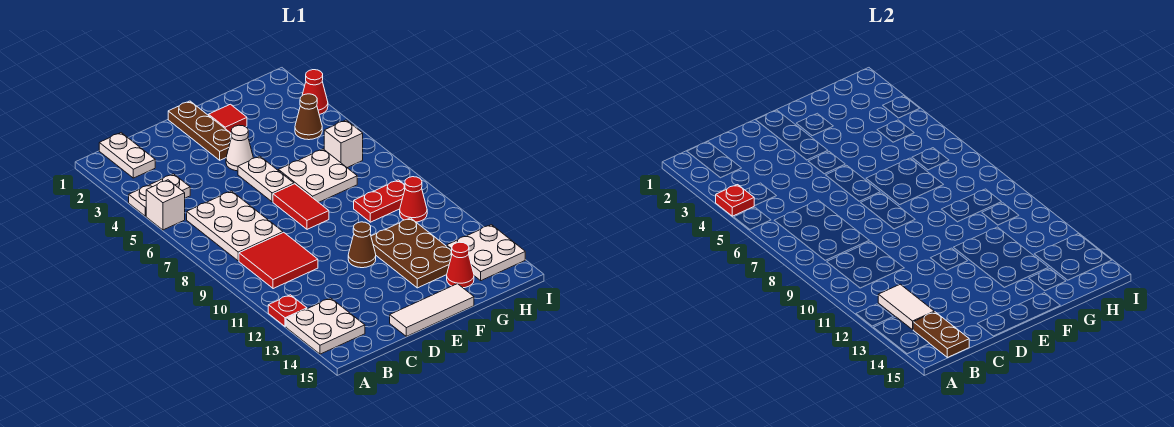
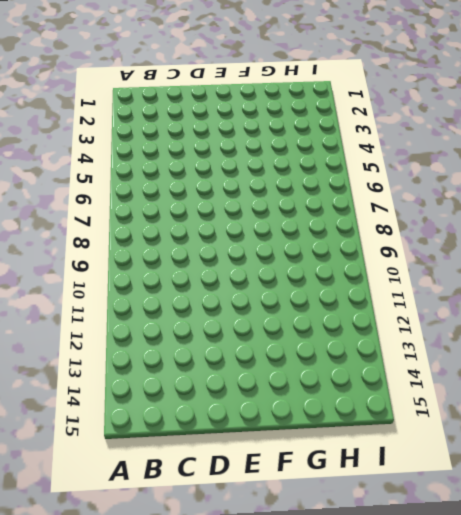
none -> white plate A4:B4 level 1
none -> white brick A5 level 1
none -> red plate A12 level 1

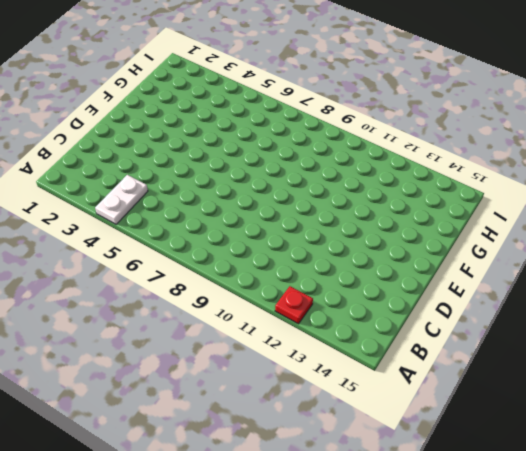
none -> white brick A5 level 1
none -> white plate A13:B14 level 1
none -> white plate B1:B2 level 1

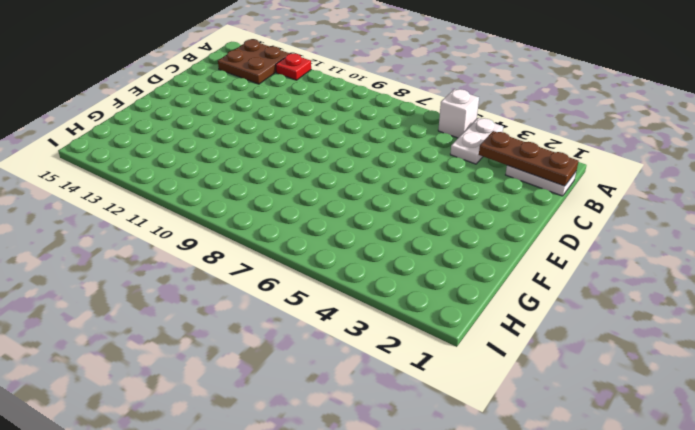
brown plate A13:B14 level 1 -> white plate A13:B14 level 1
brown plate B1:B3 level 2 -> brown plate E1:E3 level 1
none -> white plate B6:C8 level 1
none -> red tile B9:C10 level 1
none -> white tile D15:F15 level 1

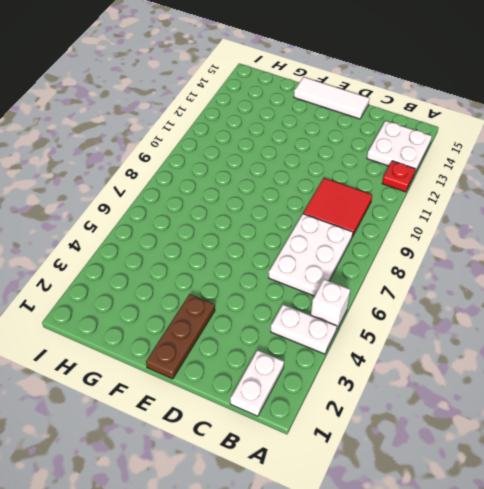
none -> white cone E4 level 1
none -> white plate E5:E6 level 1
none -> red tile E7:E8 level 1

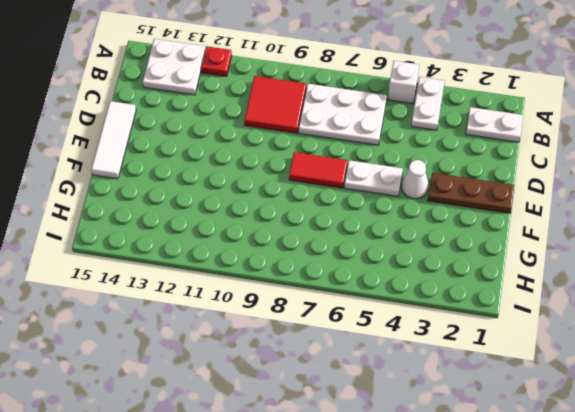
none -> brown cone E11 level 1
none -> red tile F2 level 1
none -> white plate F6:G7 level 1

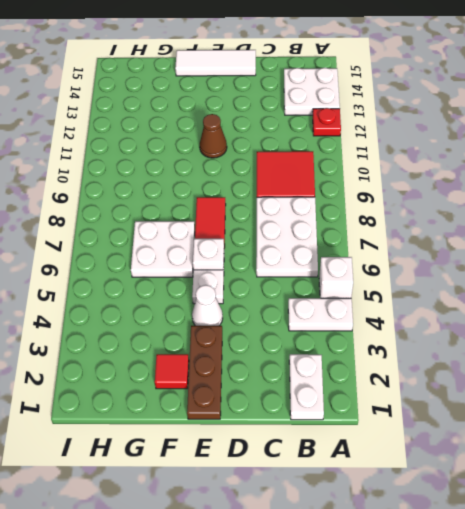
white plate E6 level 2 -> none
none -> brown plate F11:G13 level 1
none -> red plate G9:H9 level 1
none -> red cone G14 level 1

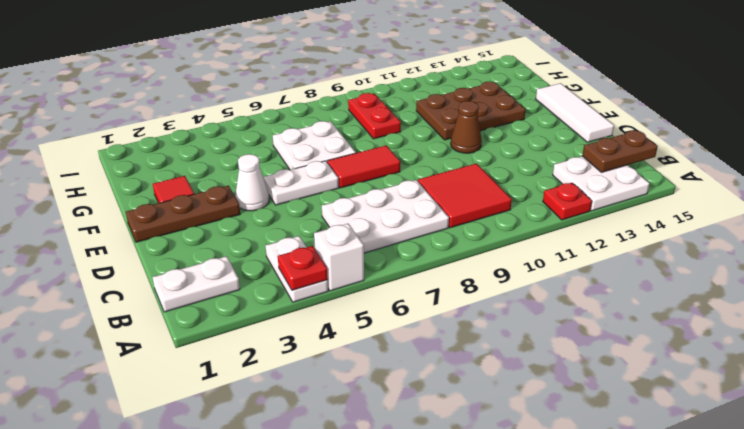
none -> red cone G14 level 1
none -> brown cone H4 level 1
none -> white brick H6 level 1

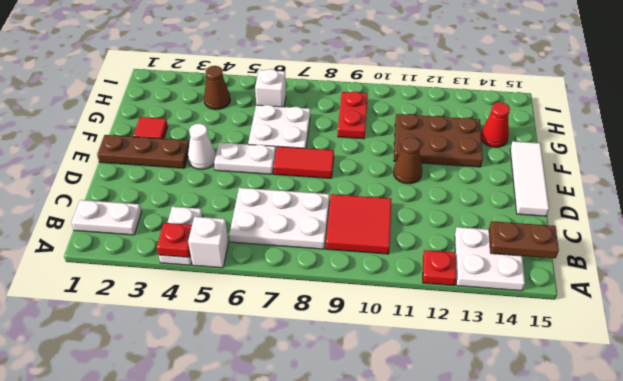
none -> red cone H10 level 1
none -> white plate H13:I14 level 1
none -> red cone I3 level 1

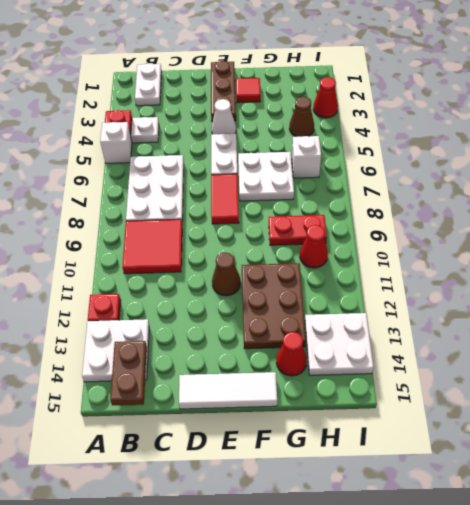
none -> white tile B12:B13 level 2

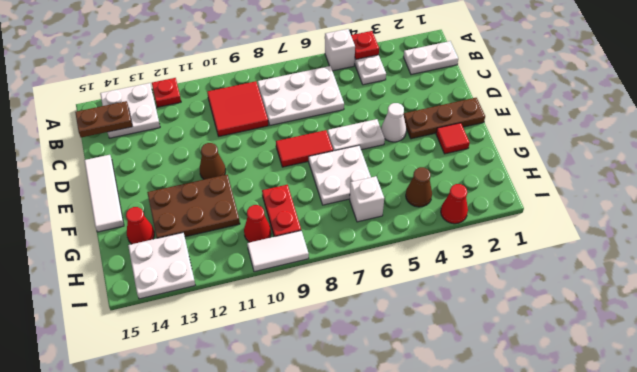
white tile I9:I10 level 1 -> white tile B12:B13 level 2

